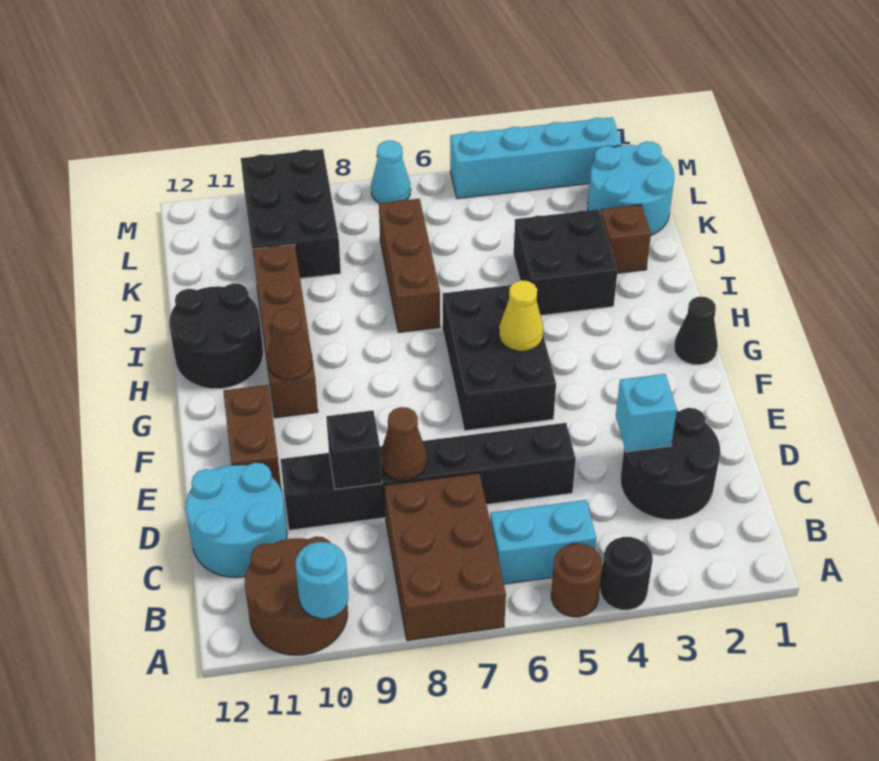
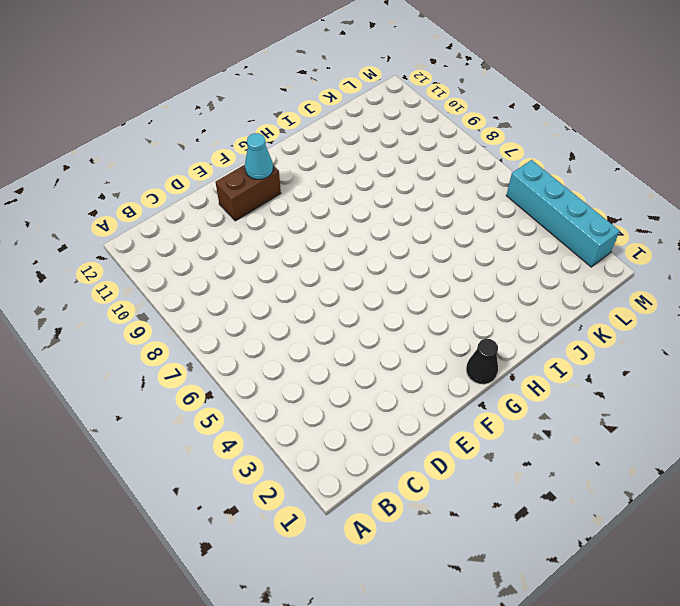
cyan cone F11 level 2 -> cyan cone M7 level 1
none -> black round brick A4 level 1
none -> brown round brick A5 level 1
none -> brown brick A7:C8 level 1

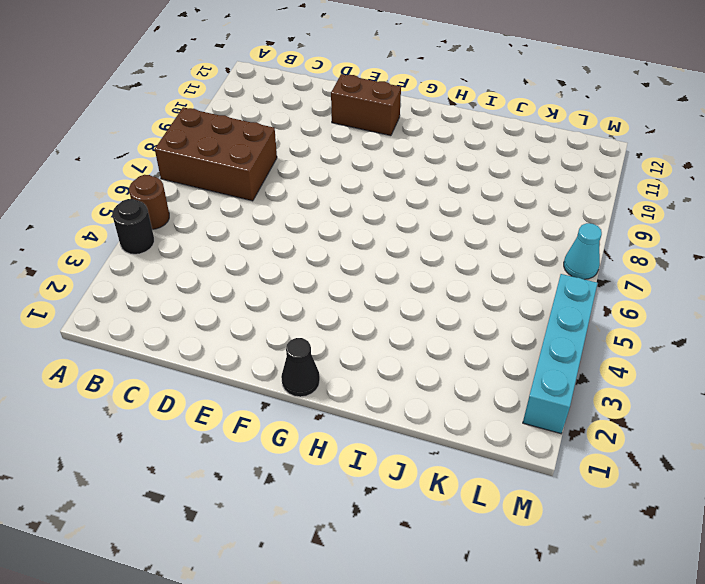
none -> brown round brick A10:B11 level 1
none -> cyan brick B5:B6 level 1
none -> black round brick C2:D3 level 1

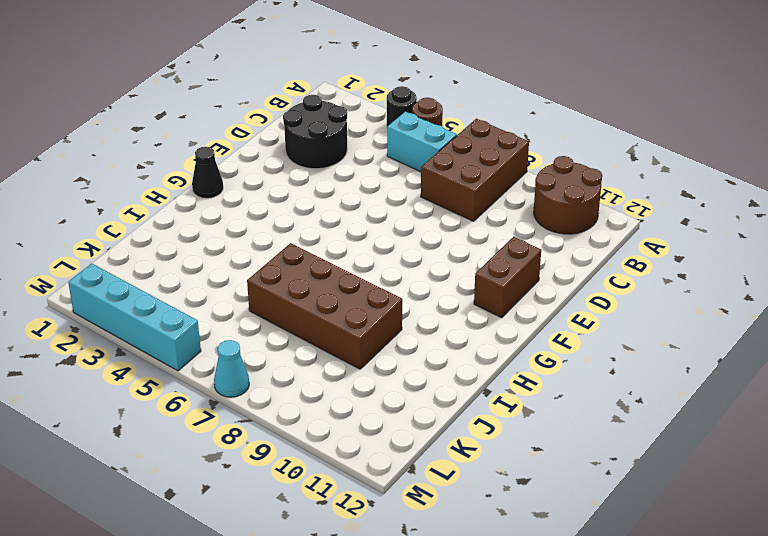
brown brick I6:J9 level 1 -> brown brick I7:K7 level 1
none -> cyan round brick C11:D12 level 1
none -> black brick D5:D10 level 1
none -> black brick F5:H6 level 1

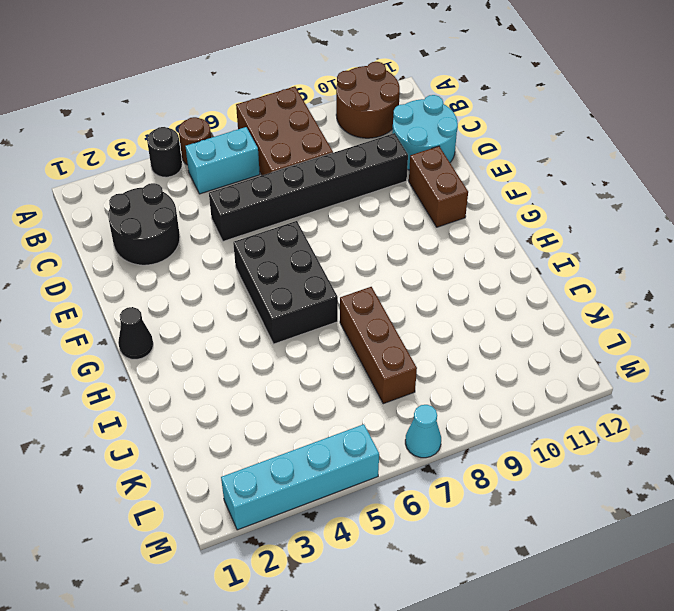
none -> brown brick G10:J10 level 1
none -> black round brick H11:I12 level 1
none -> black brick I3:J4 level 1

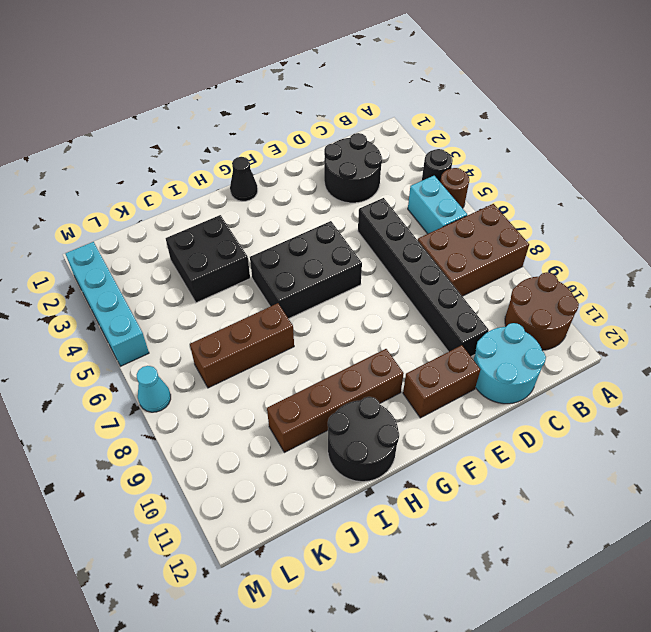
none -> brown brick J2 level 1
none -> cyan round brick K1:L2 level 1
none -> black brick K9:M10 level 1

